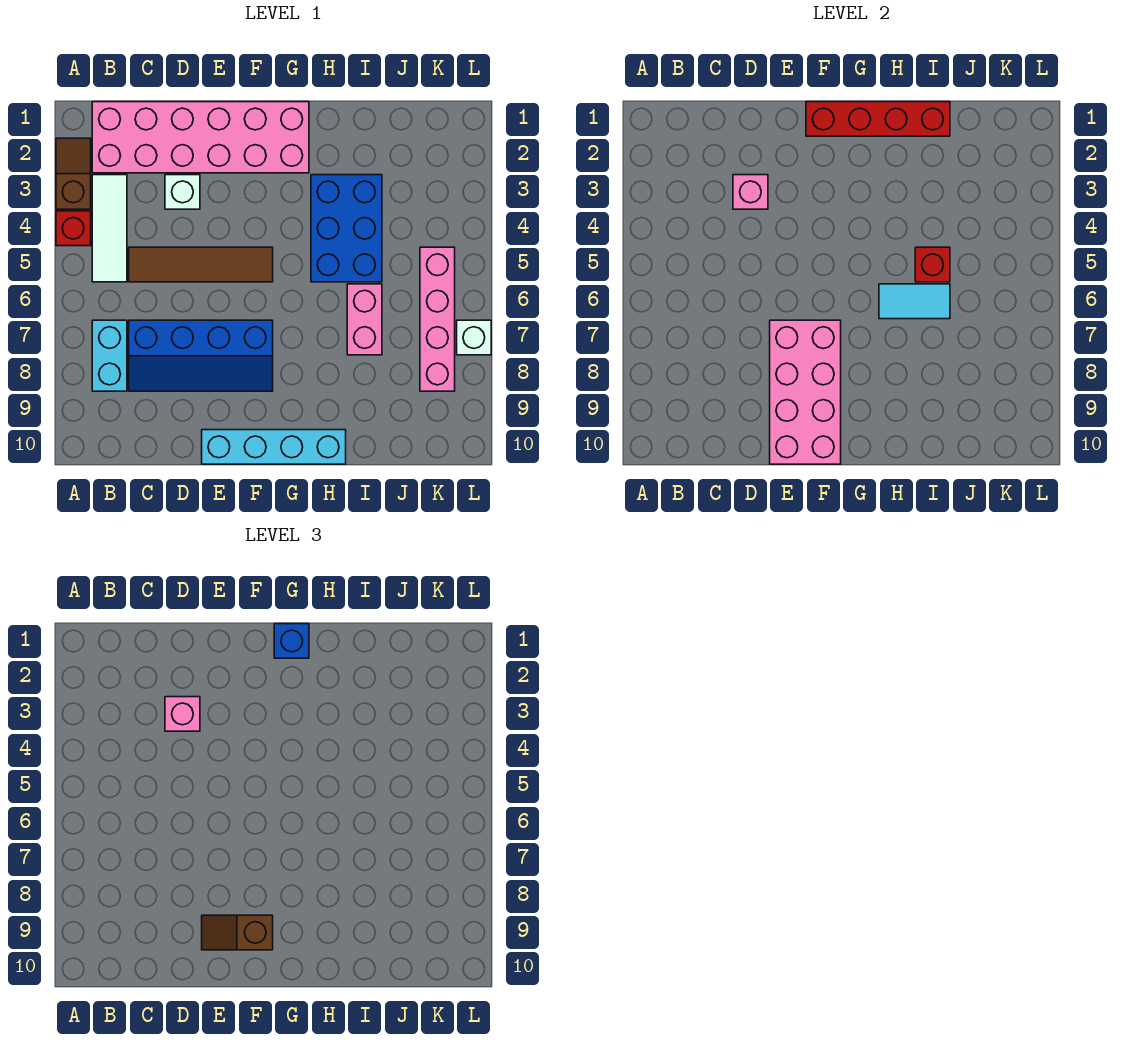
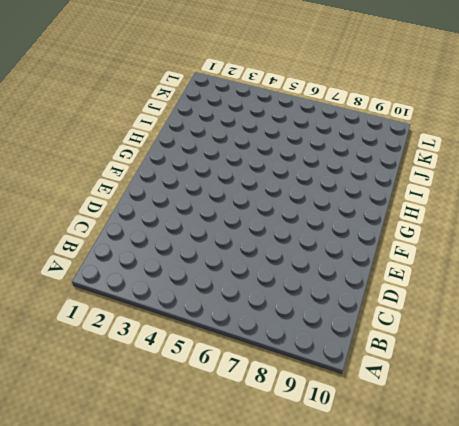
none -> brown slope A2:A3 level 1 top 3
none -> red brick A4 level 1
none -> pink brick B1:G2 level 1

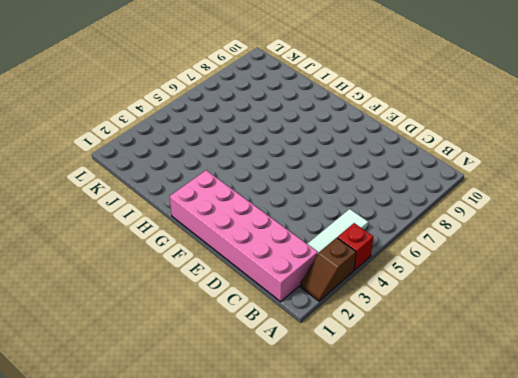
none -> cyan brick B7:B8 level 1
none -> brown tile C5:F5 level 1
none -> blue slope C7:F8 level 1 top 7

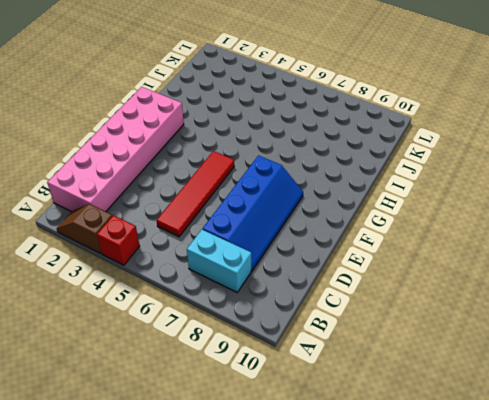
red tile C5:F5 level 1 -> brown tile C5:F5 level 1
none -> white tile B3:B5 level 1
none -> white brick D3 level 1
none -> cyan brick E10:H10 level 1

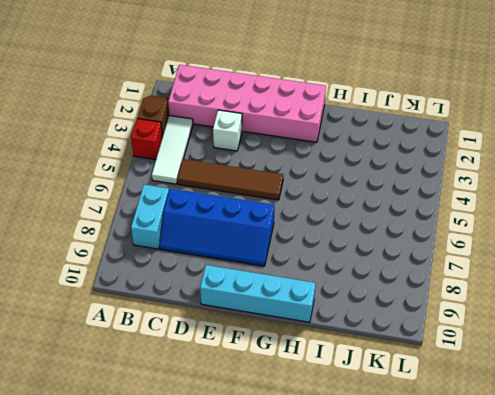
none -> blue brick H3:I5 level 1
none -> pink brick I6:I7 level 1
none -> pink brick K5:K8 level 1

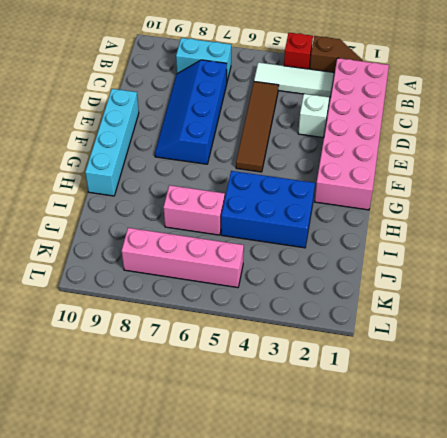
none -> white brick L7 level 1
none -> pink brick D3 level 2
none -> pink brick E7:F10 level 2

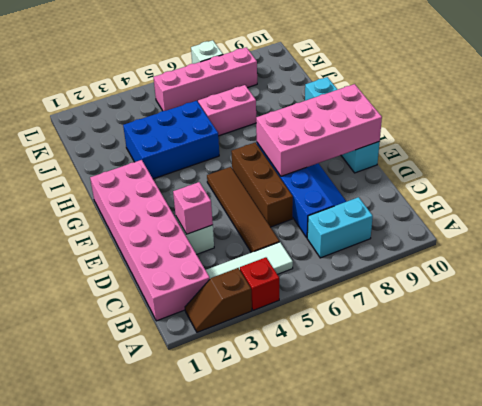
brown brick D6:F6 level 1 -> none
none -> red brick F1:I1 level 2
none -> cyan tile H6:I6 level 2
none -> red brick I5 level 2

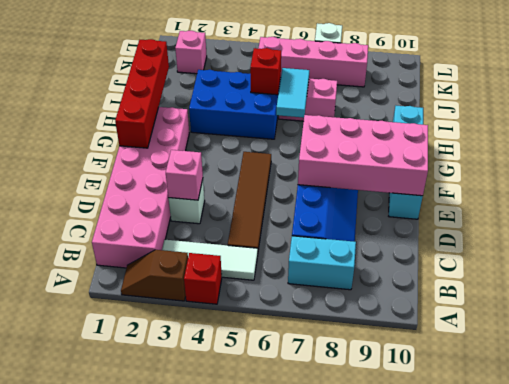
pink brick K2 level 1 -> pink brick D3 level 3
none -> brown slope E9:F9 level 3 top F
none -> blue brick G1 level 3

